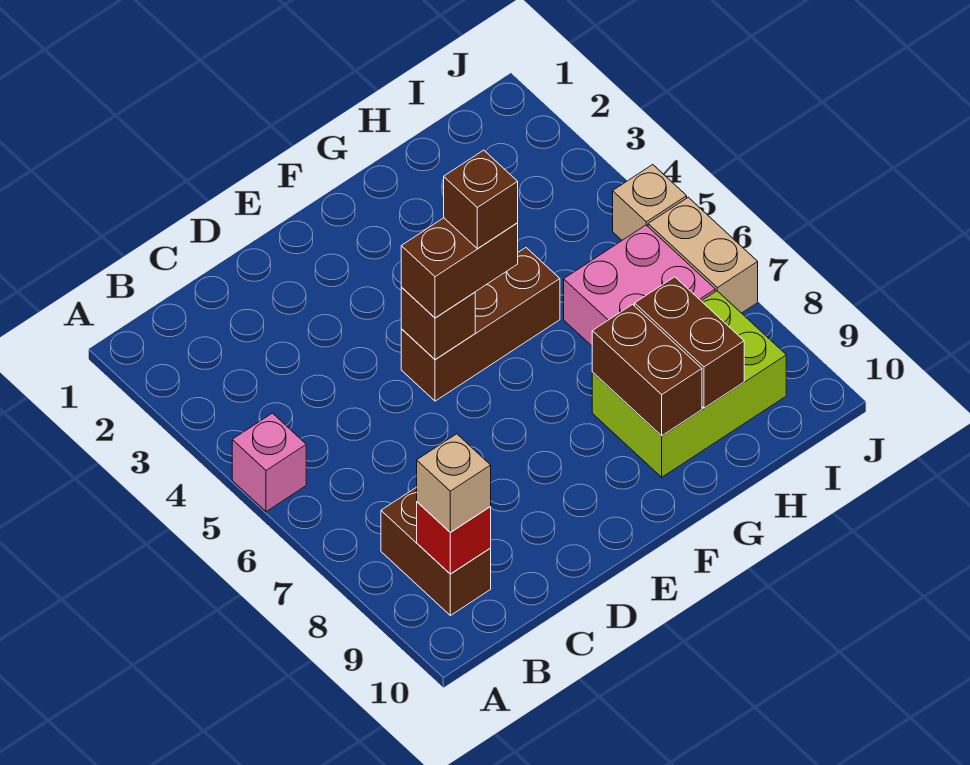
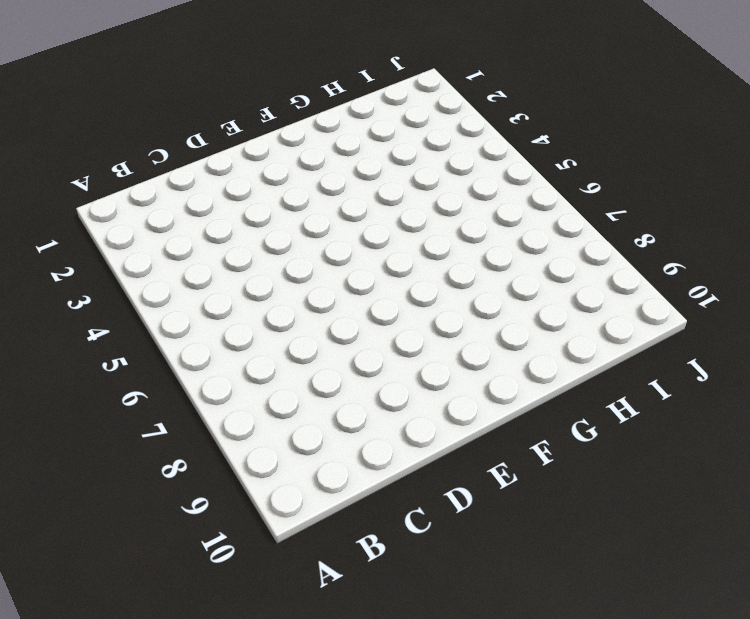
none -> pink brick A5 level 1
none -> brown brick B8:B9 level 1
none -> brown brick E5:G5 level 1

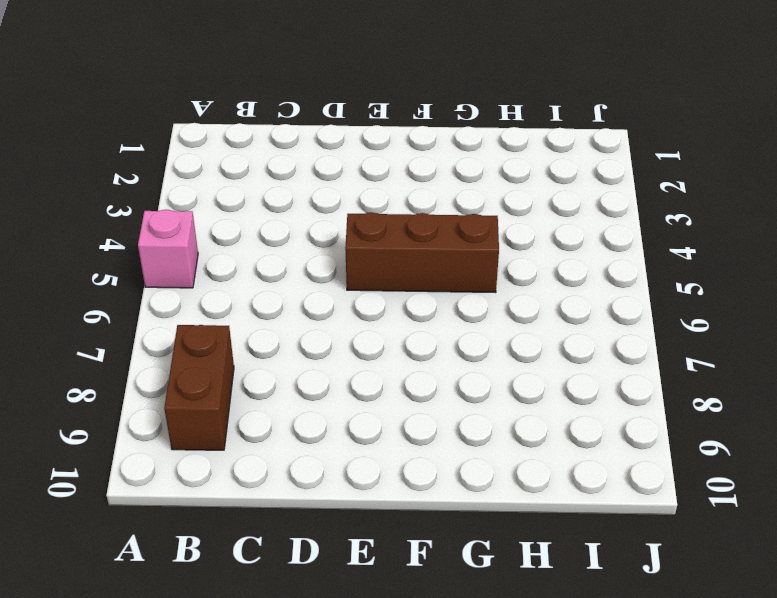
none -> lime brick G8:I9 level 1
none -> pink brick H6:I7 level 1
none -> tan brick J5 level 1

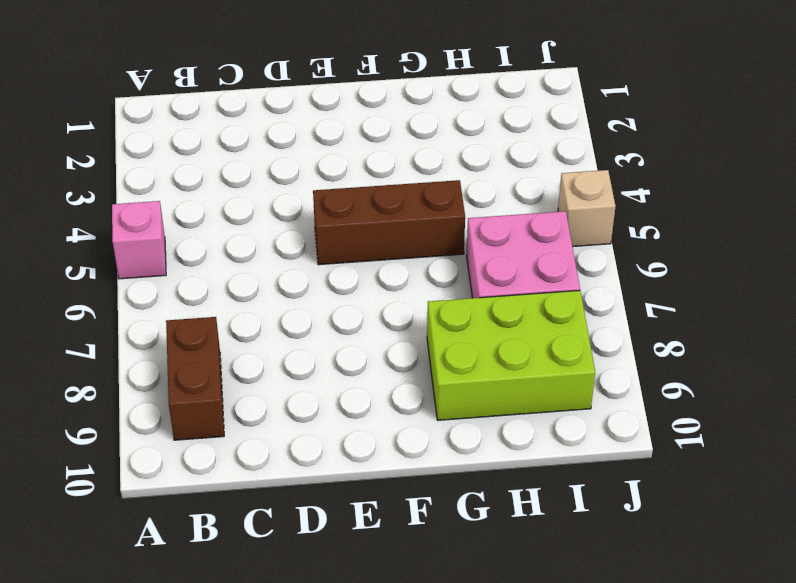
none -> tan brick J6:J7 level 1
none -> red brick B9 level 2
none -> brown brick E5 level 2

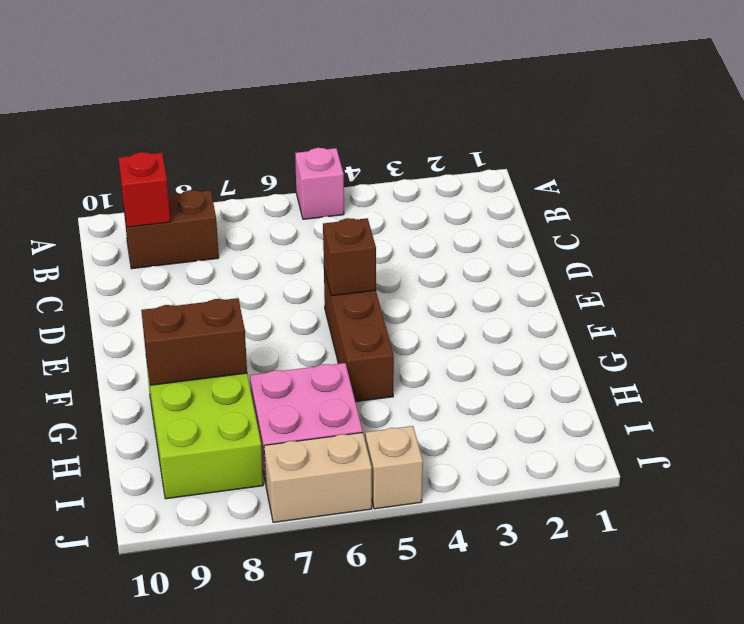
none -> brown brick H8:H9 level 2
none -> tan brick B9 level 3
none -> brown brick E5:F5 level 3

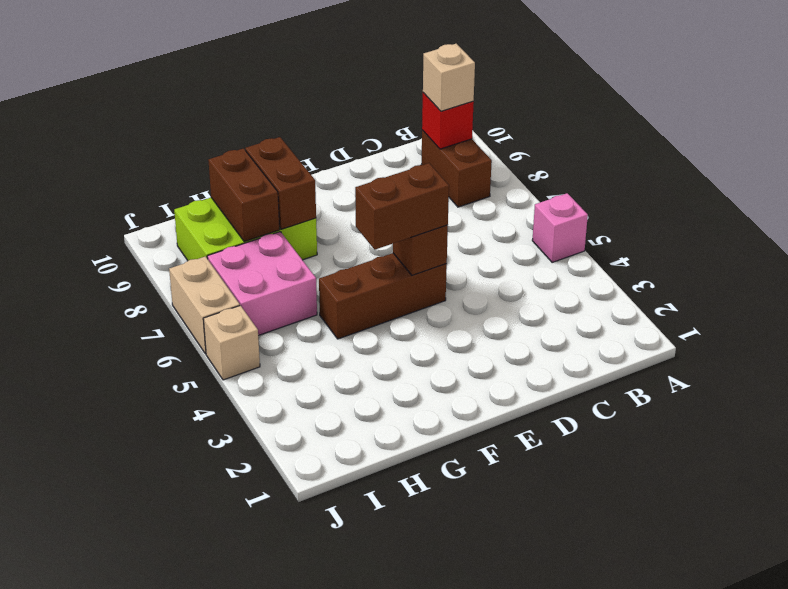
none -> brown brick F5 level 4

